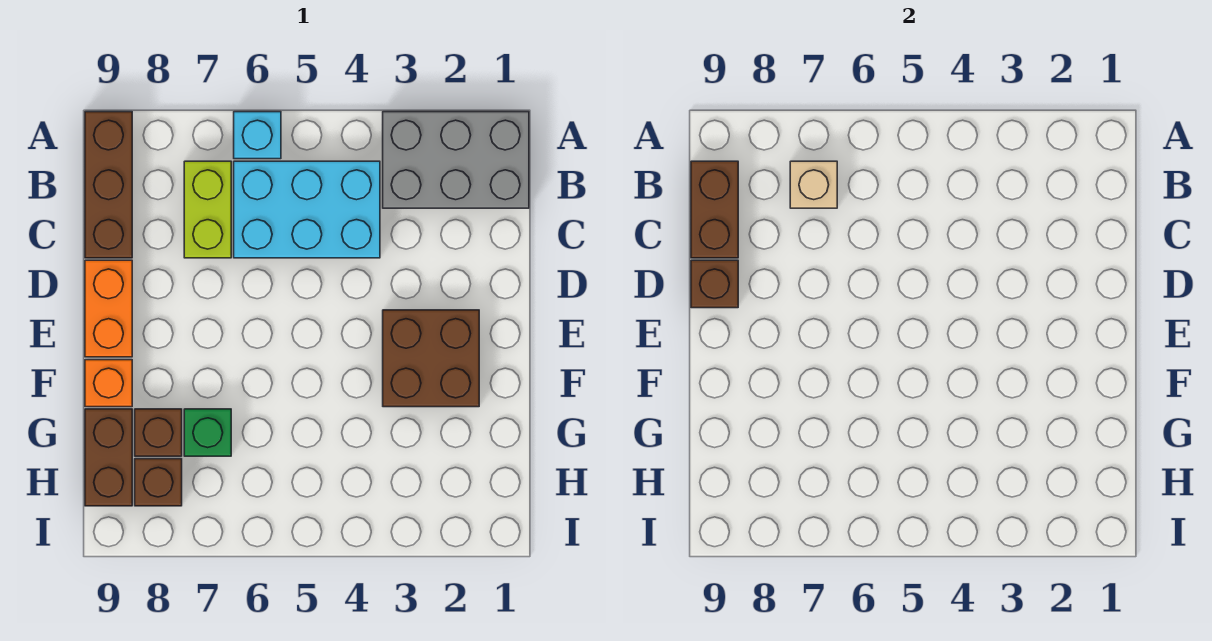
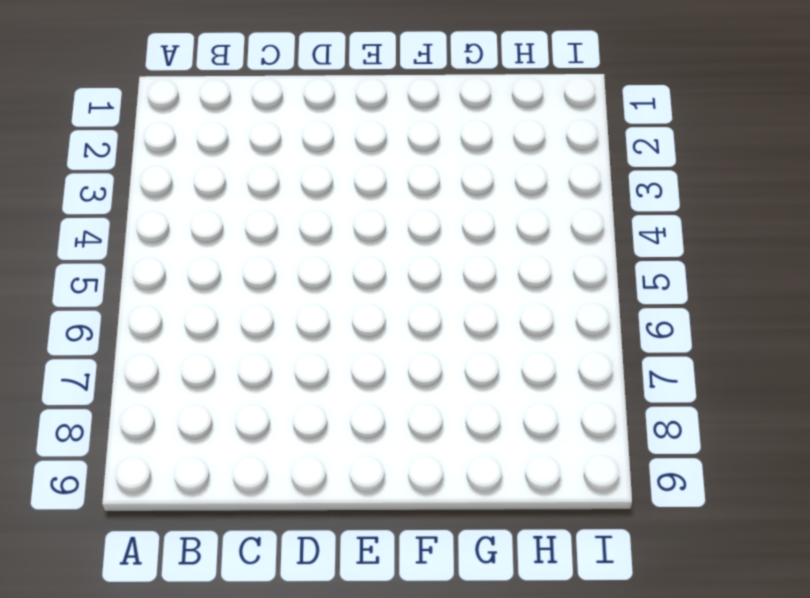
none -> grey brick A1:B3 level 1
none -> cyan brick A6 level 1
none -> brown brick A9:C9 level 1

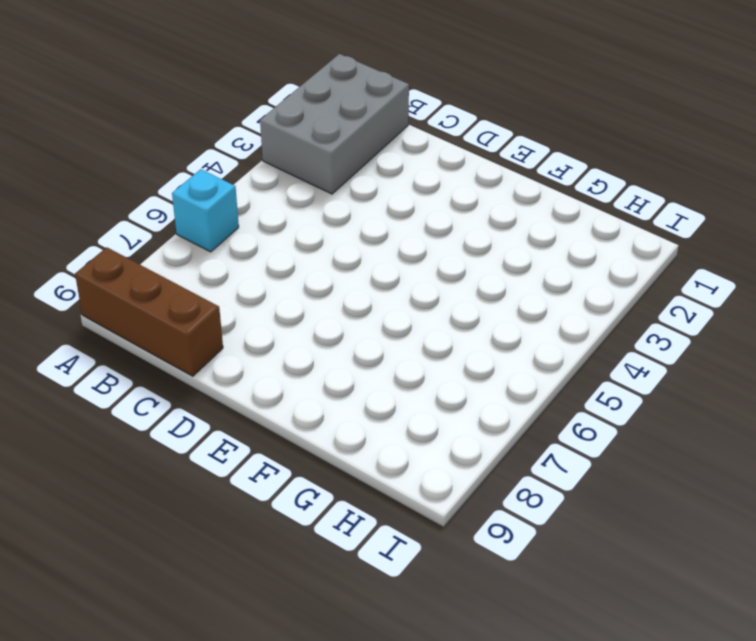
none -> cyan brick B4:C6 level 1
none -> lime brick B7:C7 level 1
none -> orange brick D9:E9 level 1

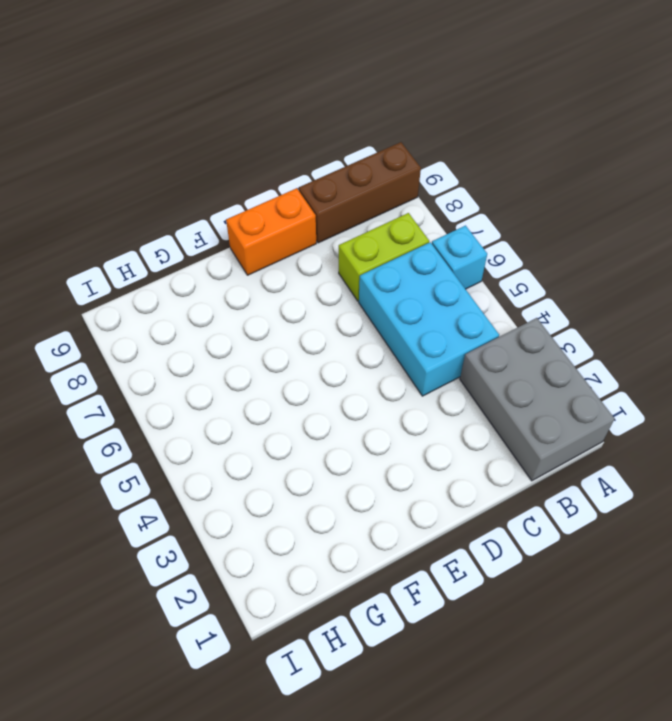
none -> brown brick E2:F3 level 1
none -> orange brick F9 level 1
none -> green brick G7 level 1

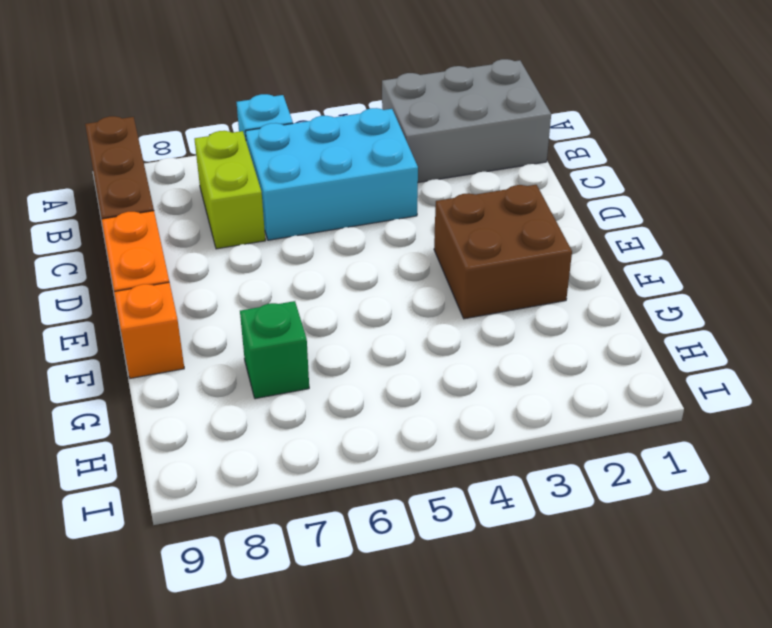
none -> brown brick G8 level 1
none -> brown brick G9:H9 level 1
none -> brown brick H8 level 1

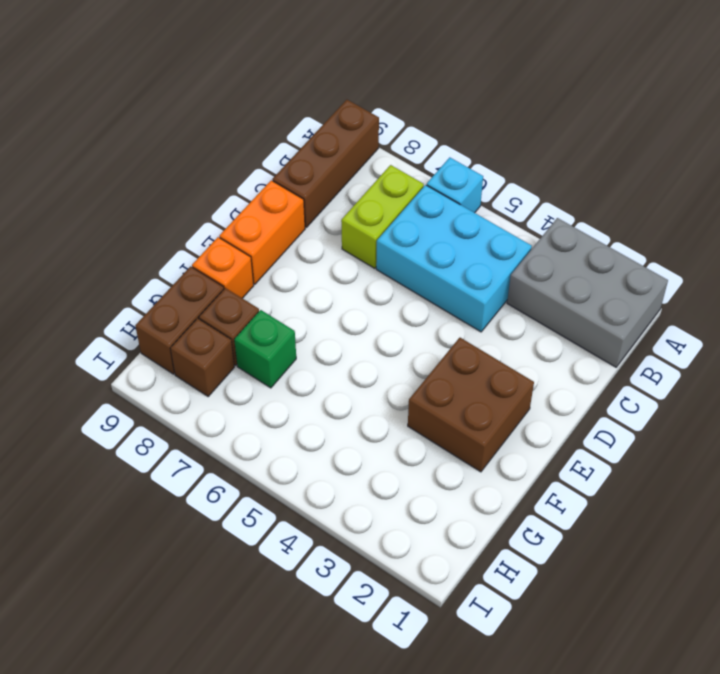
none -> tan brick B7 level 2
none -> brown brick B9:C9 level 2
none -> brown brick D9 level 2

